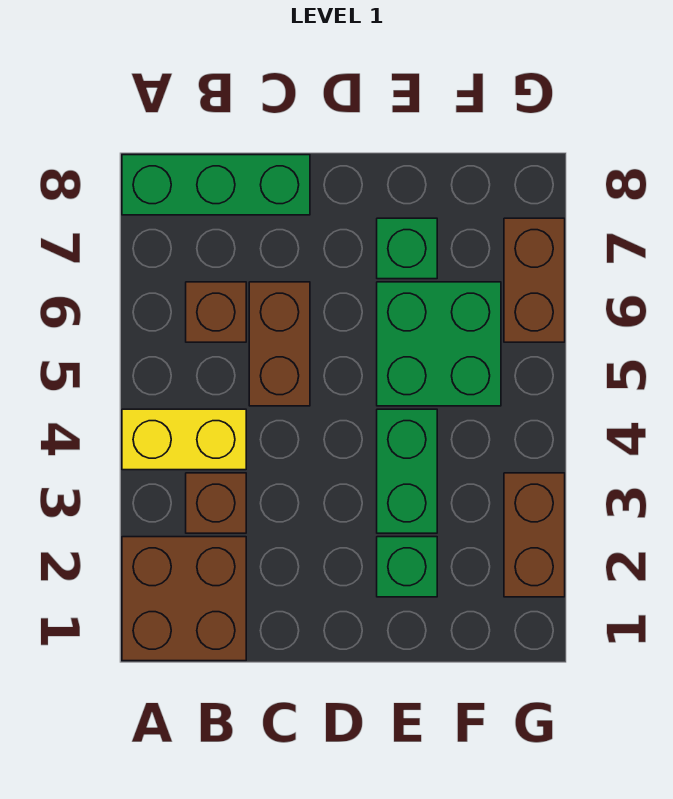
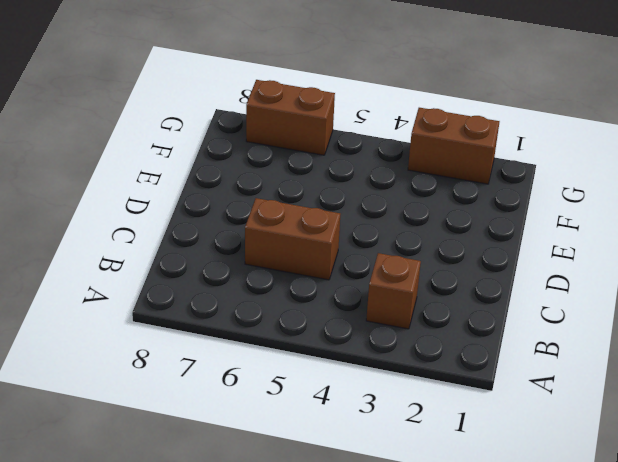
none -> brown brick A1:B2 level 1
none -> yellow brick A4:B4 level 1
none -> green brick A8:C8 level 1

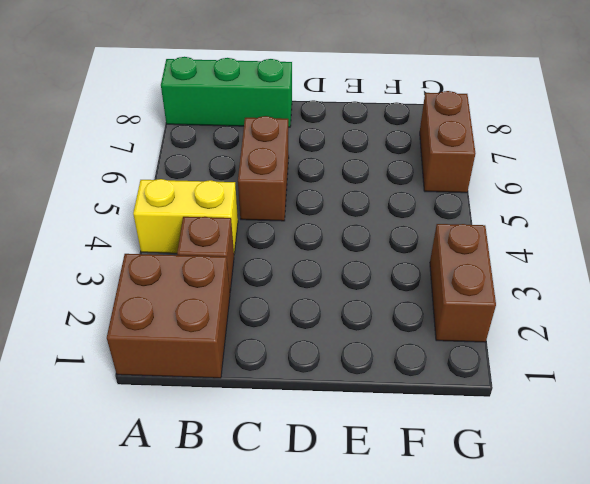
none -> brown brick B6 level 1
none -> green brick E2 level 1
none -> green brick E3:E4 level 1

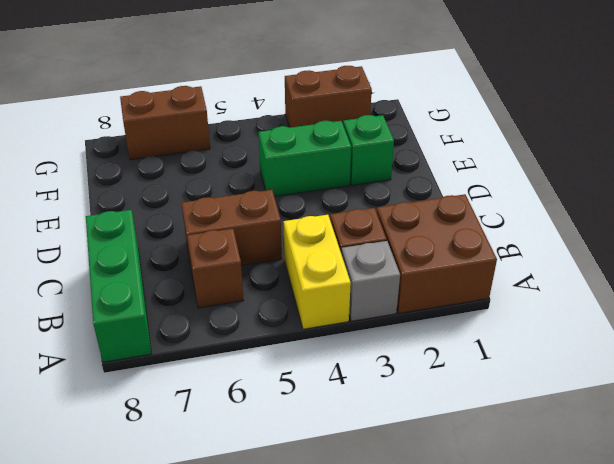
grey brick A3 level 1 -> none
none -> green brick E5:F6 level 1
none -> green brick E7 level 1

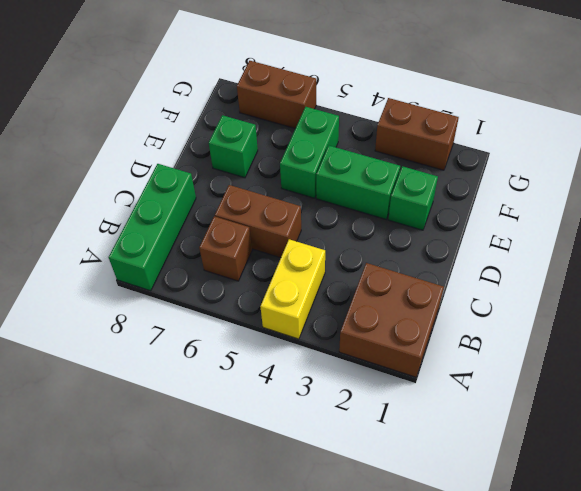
green brick E5:F5 level 1 -> green brick E5:F6 level 1
none -> brown brick B3 level 1

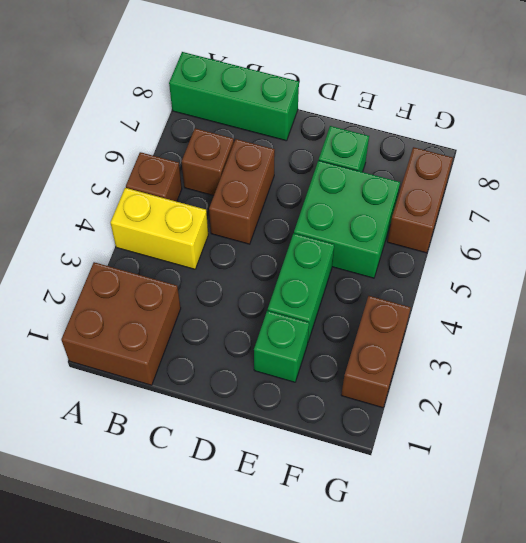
brown brick A5 level 1 -> brown brick B3 level 1

